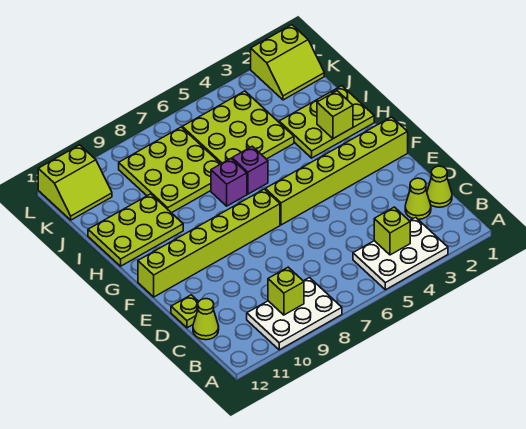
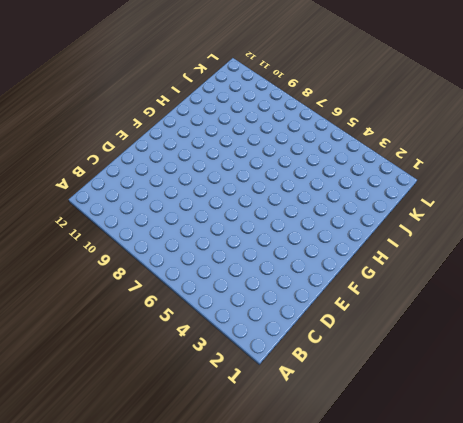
none -> white plate A3:B5 level 1
none -> white plate A8:B10 level 1
none -> lime cone C1 level 1

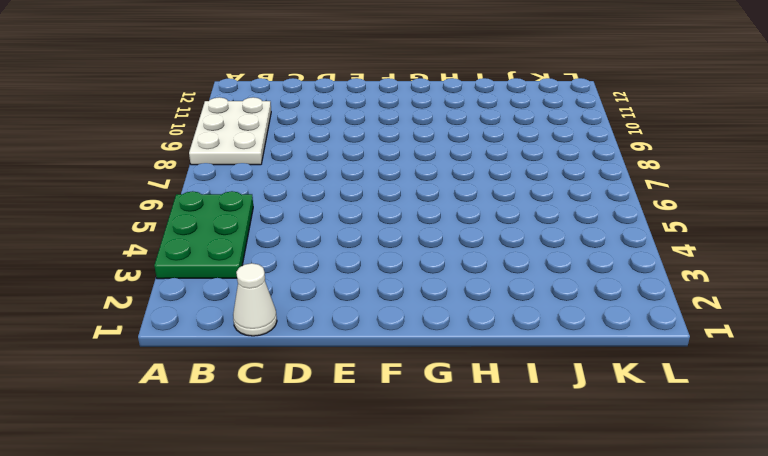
green plate A3:B5 level 1 -> white plate A3:B5 level 1
white cone C1 level 1 -> lime cone C1 level 1
none -> lime cone C2 level 1
none -> lime cone C12 level 1
none -> lime plate D12 level 1

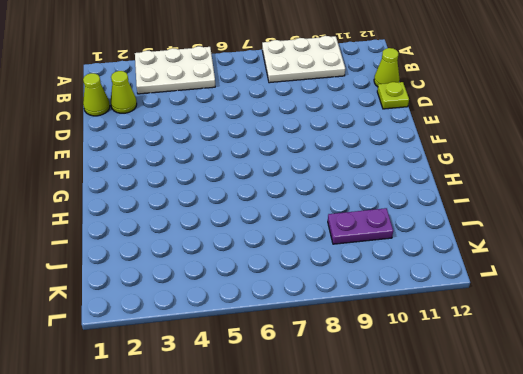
purple plate J9:J10 level 1 -> lime plate I7:K9 level 1
none -> lime brick F1:F6 level 1
none -> lime brick F7:F12 level 1
none -> lime plate H1:I3 level 1

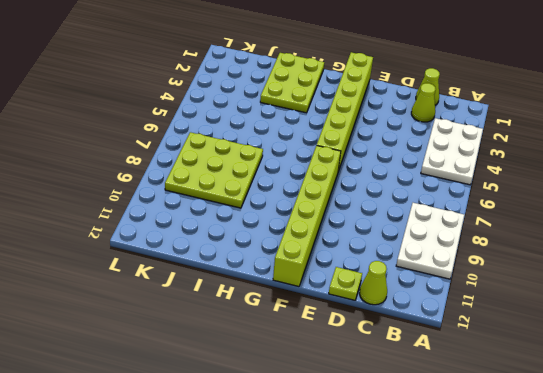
none -> purple brick H6 level 1
none -> purple brick H7 level 1
none -> lime plate H10:I12 level 1

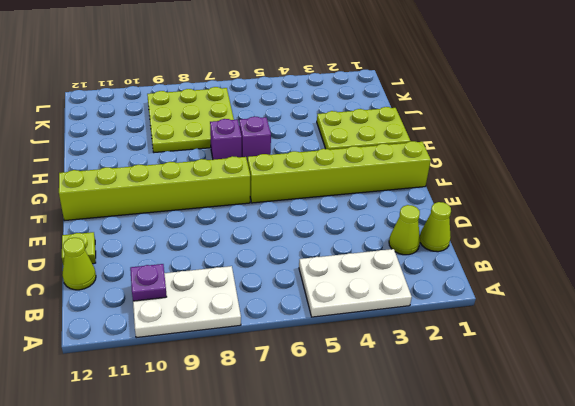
purple plate B10 level 2 -> none
none -> lime plate H10:I12 level 1
none -> lime plate I4:K6 level 1
none -> lime slope K1:L2 level 1 top L

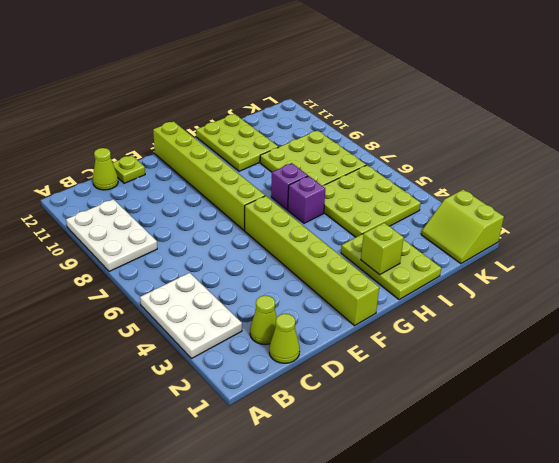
none -> lime slope K11:L12 level 1 top L
none -> lime brick B4 level 2
none -> lime brick B9 level 2

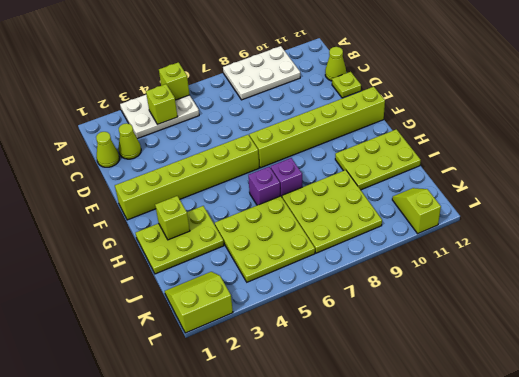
lime brick A5 level 2 -> lime brick B9 level 2
lime slope K11:L11 level 1 top L -> lime slope K11:L12 level 1 top L

